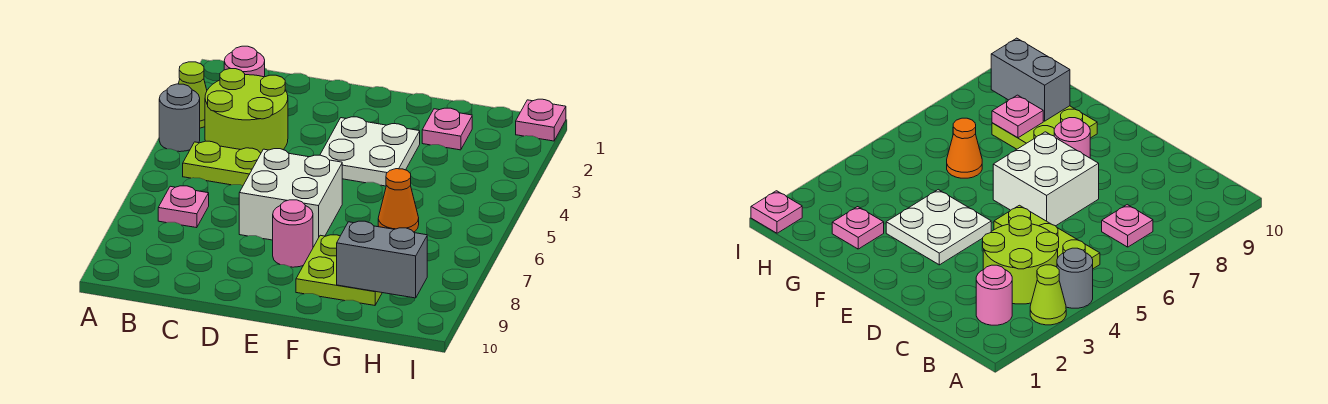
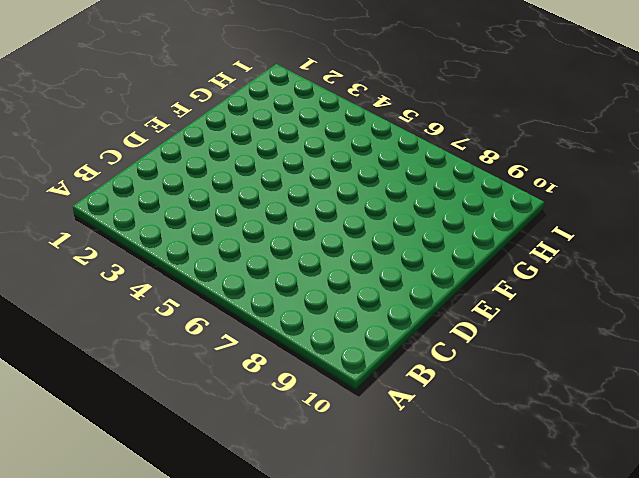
none -> lime cone A3 level 1
none -> grey round brick A4 level 1
none -> pink round brick B2 level 1

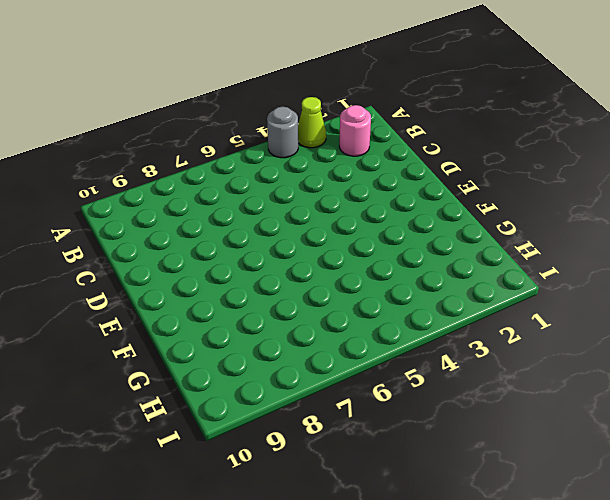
none -> lime round brick B3:C4 level 1
none -> lime plate B5:D5 level 1
none -> pink plate B7 level 1

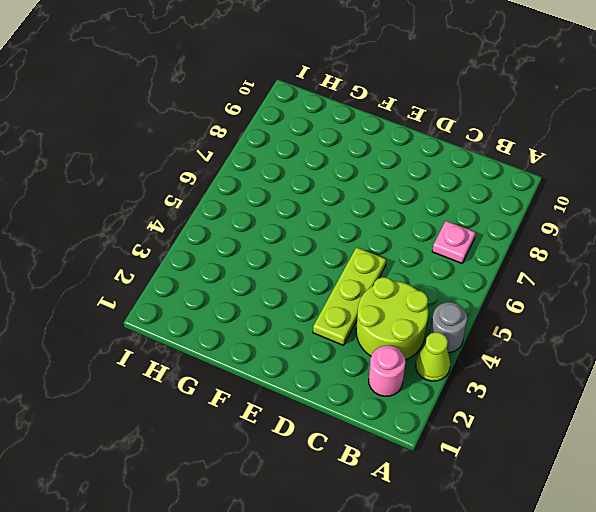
lime plate D3:D5 level 1 -> lime plate B5:D5 level 1
none -> white brick D6:E7 level 1
none -> white plate E3:F4 level 1
none -> pink round brick E8 level 1

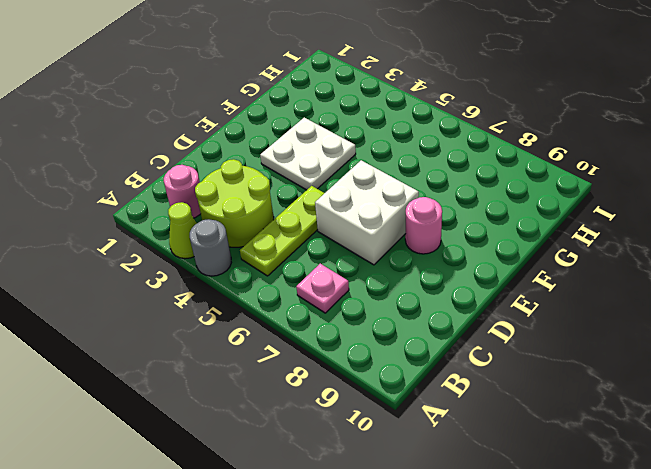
none -> lime plate F8:G9 level 1
none -> pink plate G2 level 1
none -> orange cone G6 level 1

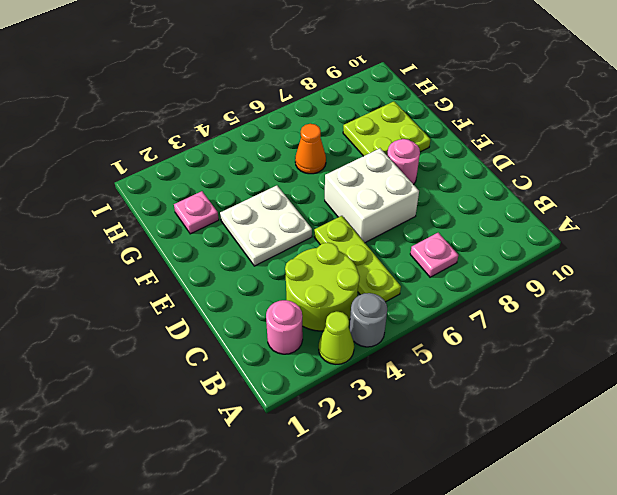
none -> pink plate I1 level 1
none -> pink plate G8 level 2
none -> grey brick G9:H9 level 2

